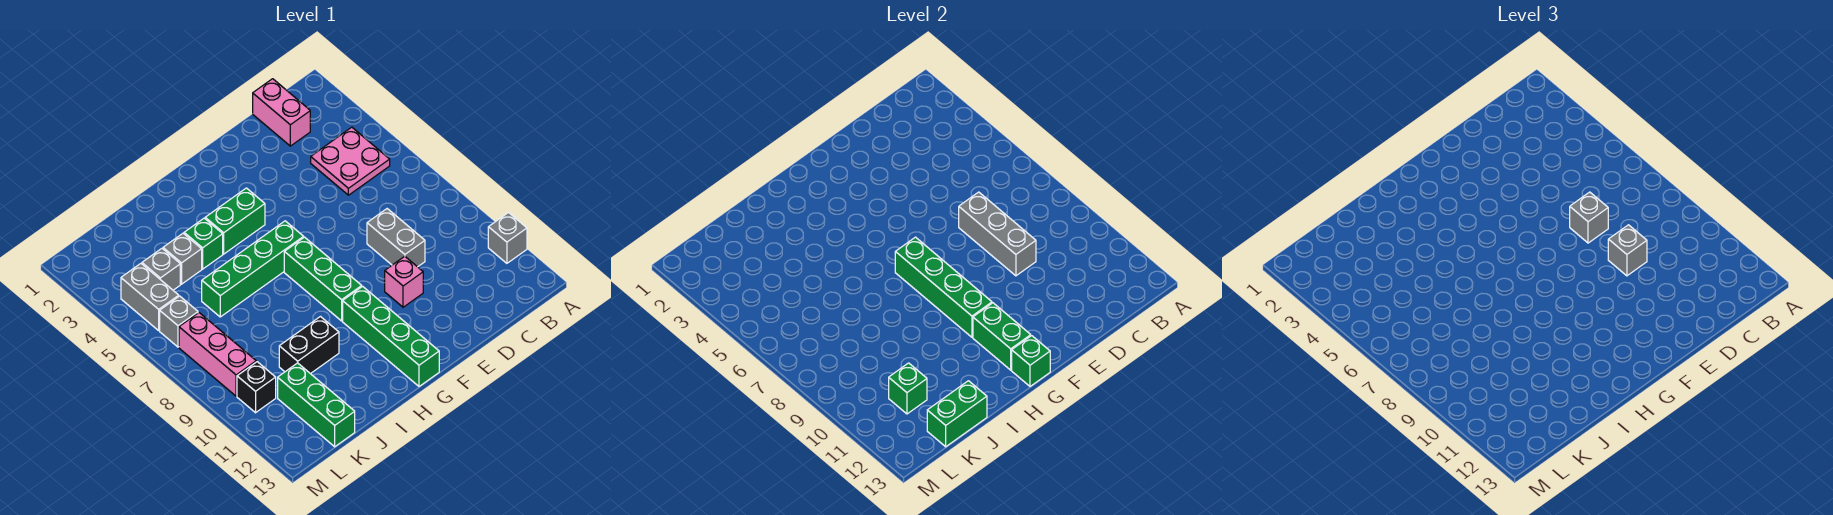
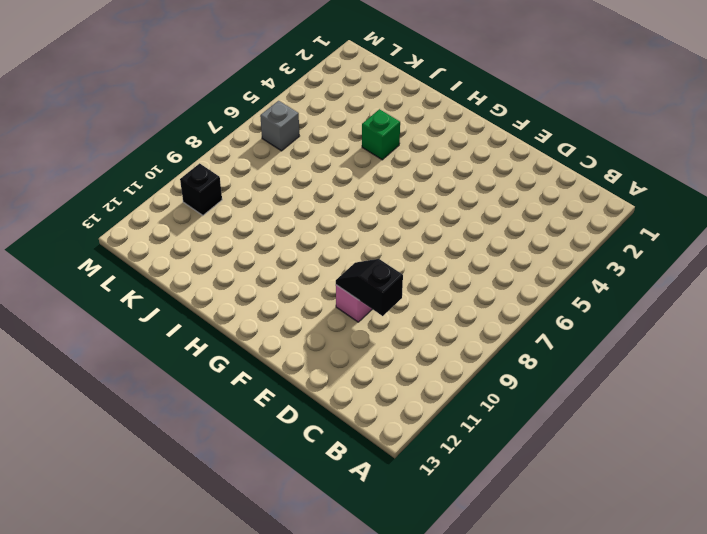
black slope D10:E10 level 2 top D -> none
none -> grey brick A11 level 1
none -> pink plate B4:C5 level 1
none -> pink brick C1:C2 level 1

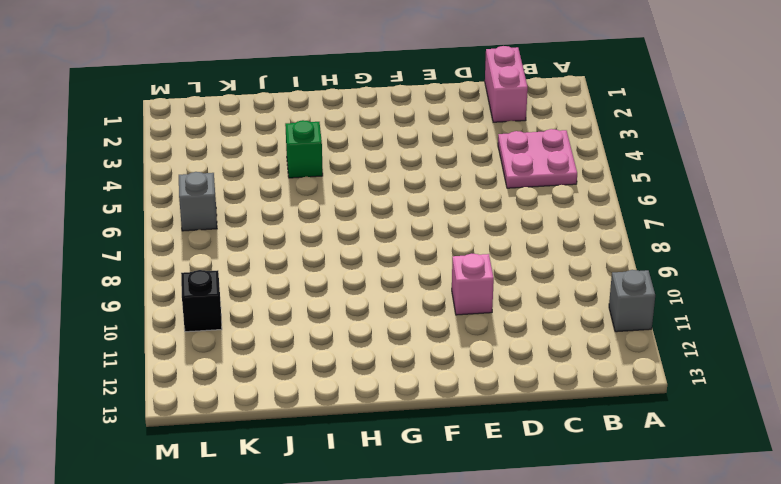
none -> grey brick D8:D9 level 1
none -> green brick G4:H4 level 1
none -> green brick G6:J6 level 1

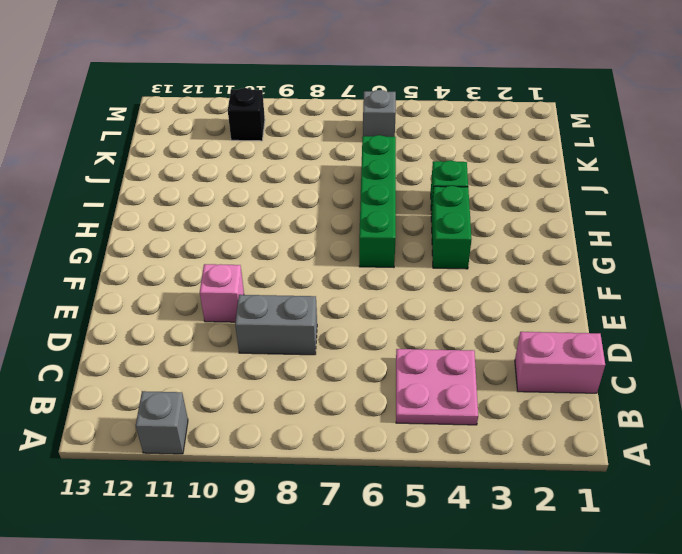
none -> green brick G7:G9 level 1
none -> green brick G10:G13 level 1
none -> black brick I10:J10 level 1

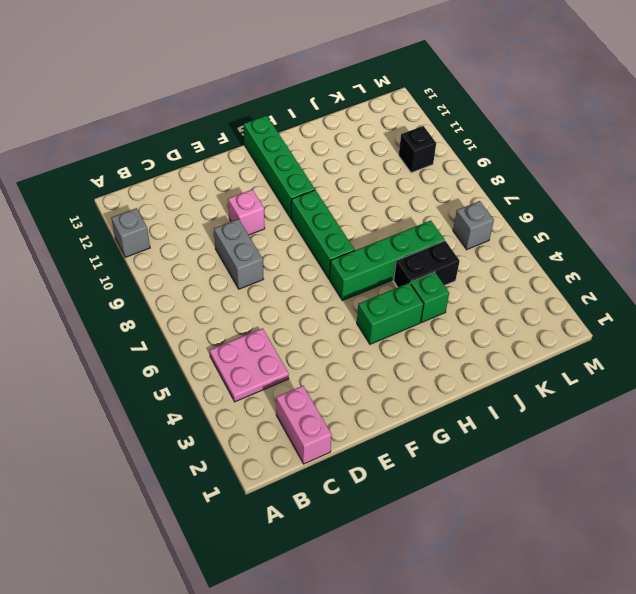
black brick I5:J5 level 1 -> black brick I10:J10 level 1
none -> grey brick J4 level 1
none -> grey brick K4 level 1
none -> green brick K11:K13 level 1

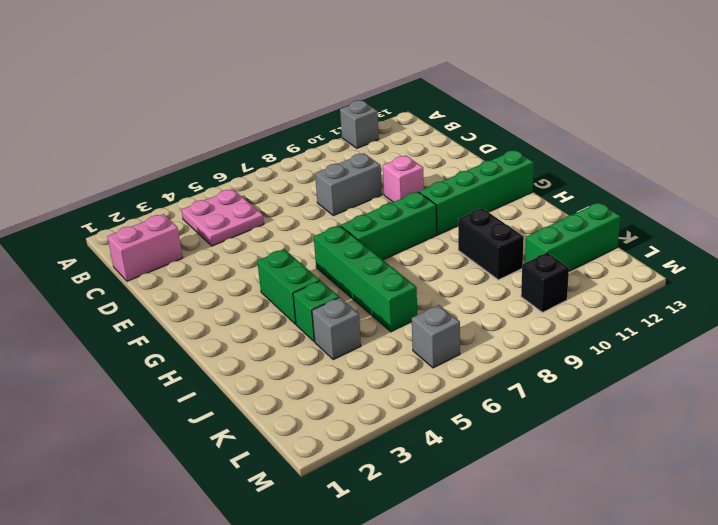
none -> grey brick K4 level 1
none -> grey brick L4:L5 level 1
none -> pink brick L7:L9 level 1

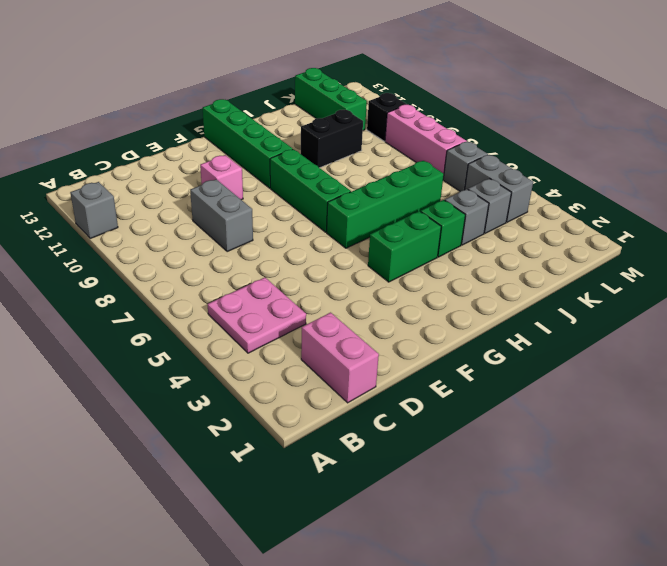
none -> grey brick D7:D9 level 2
none -> green brick G7:G10 level 2
none -> green brick G11:G12 level 2

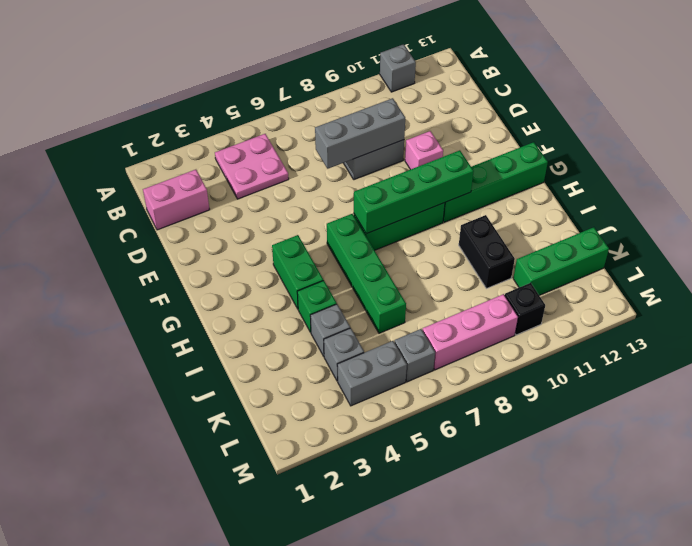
none -> green brick G11:G12 level 2
none -> green brick G13 level 2
none -> green brick J13:K13 level 2

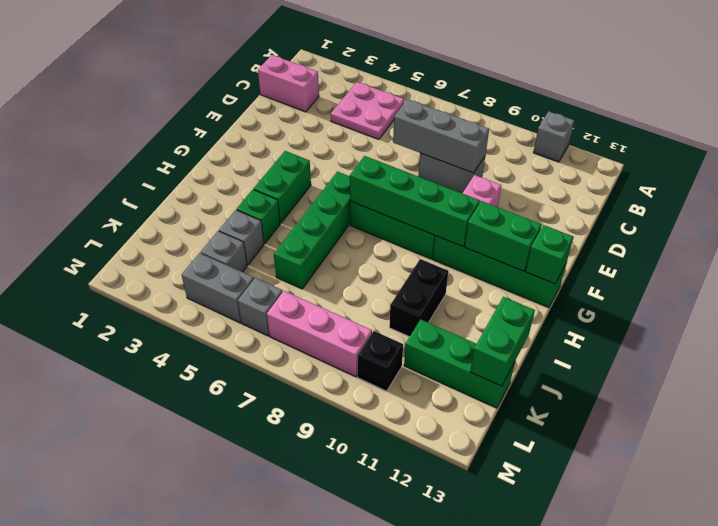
none -> green brick K11 level 2
none -> grey brick D7 level 3
none -> grey brick D9 level 3

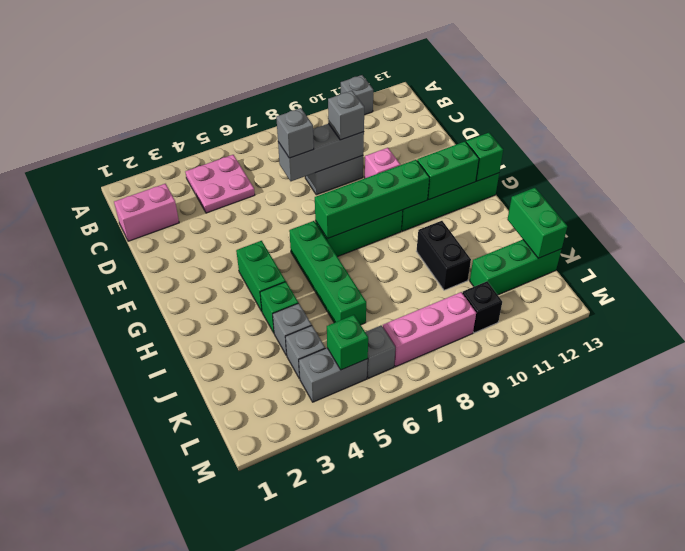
green brick L5 level 2 -> green brick K11 level 2

